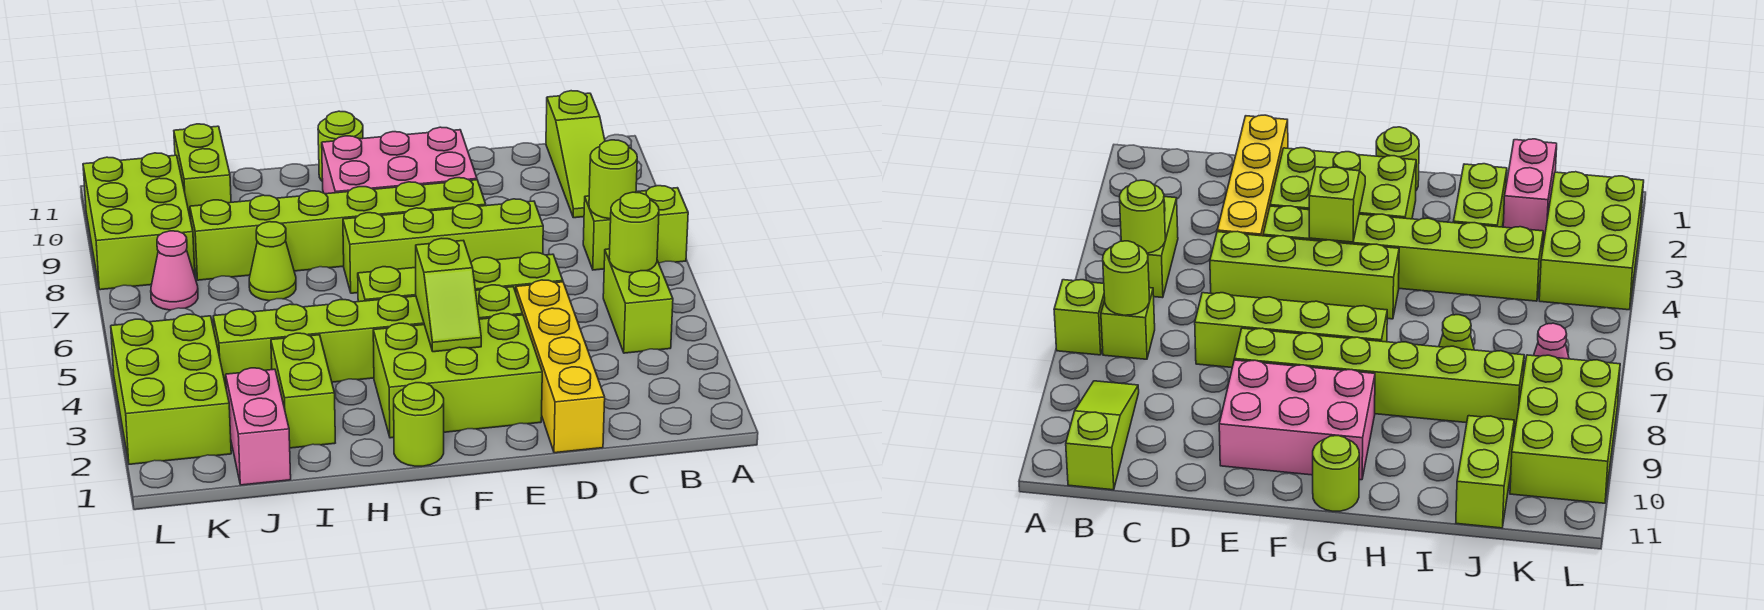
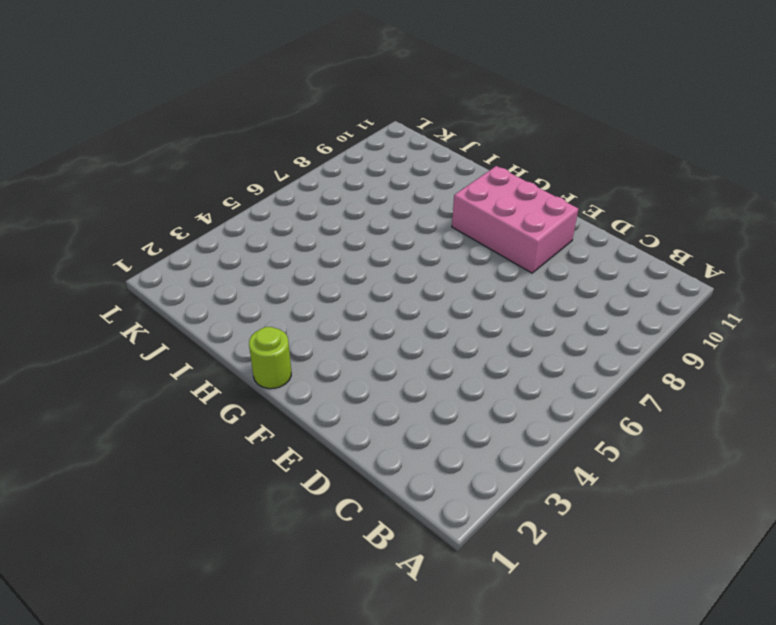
none -> lime brick A7 level 1
none -> lime brick B4:B5 level 1
none -> lime brick B7 level 1

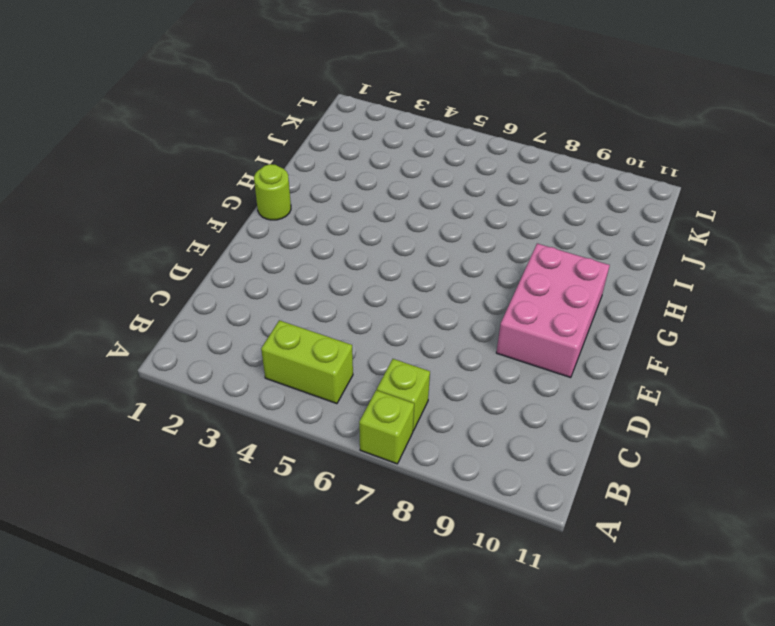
none -> lime slope B9:B11 level 1 top 11
none -> yellow brick D1:D4 level 1
none -> lime brick D5:G5 level 1

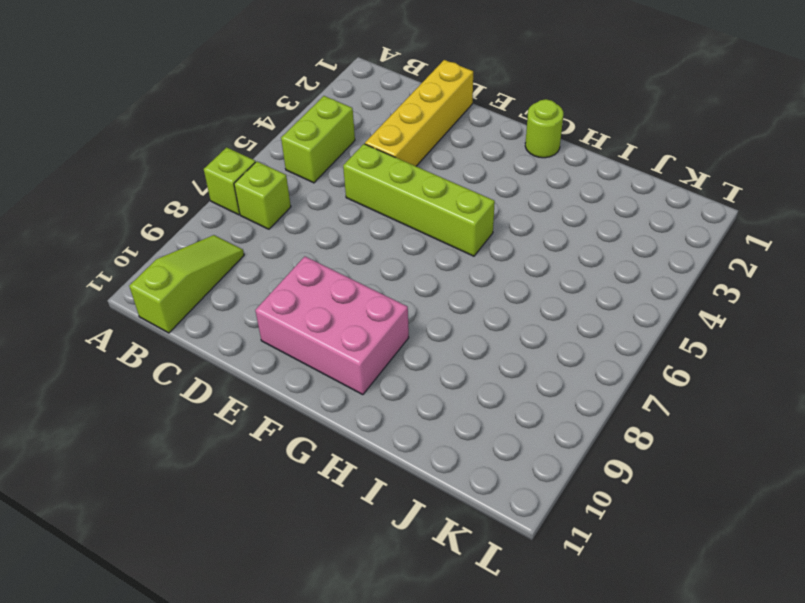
none -> lime brick D7:G7 level 1
none -> lime brick E2:G3 level 1
none -> lime brick E4:J4 level 1

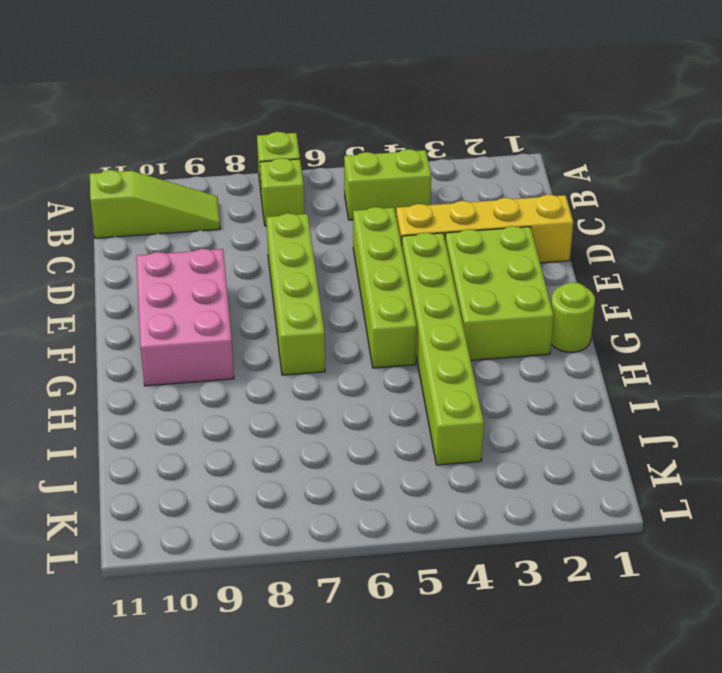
none -> lime brick E8:J8 level 1
none -> lime round brick G11 level 1
none -> lime brick I2:I3 level 1

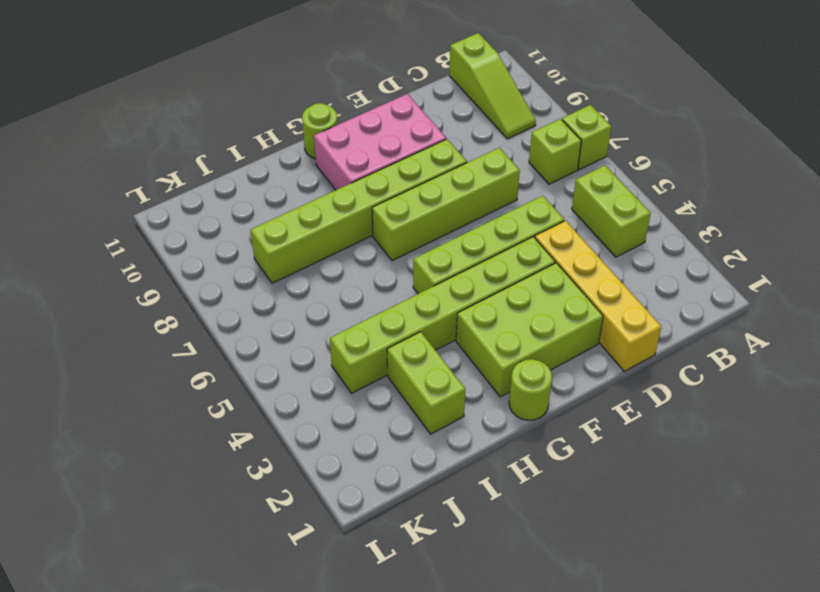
none -> lime cone I7 level 1
none -> pink brick J1:J2 level 1
none -> lime brick J10:J11 level 1

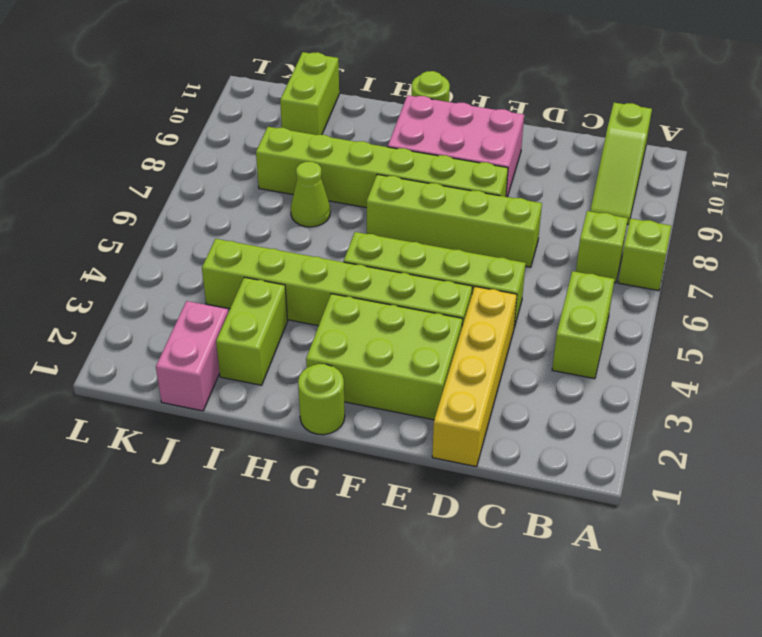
none -> lime brick K2:L4 level 1
none -> pink cone K7 level 1
none -> lime brick K8:L10 level 1

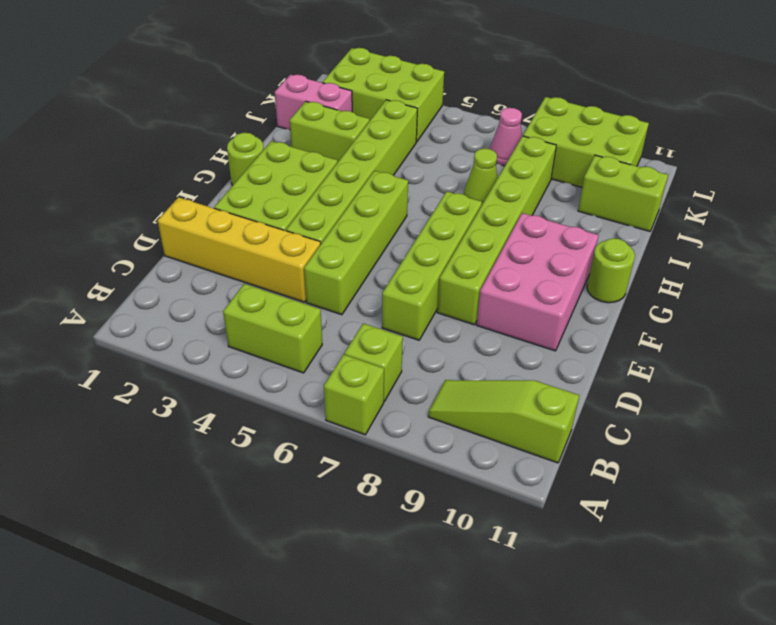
none -> lime round brick B5 level 2
none -> lime round brick B7 level 2
none -> lime slope F3:F4 level 2 top 4

